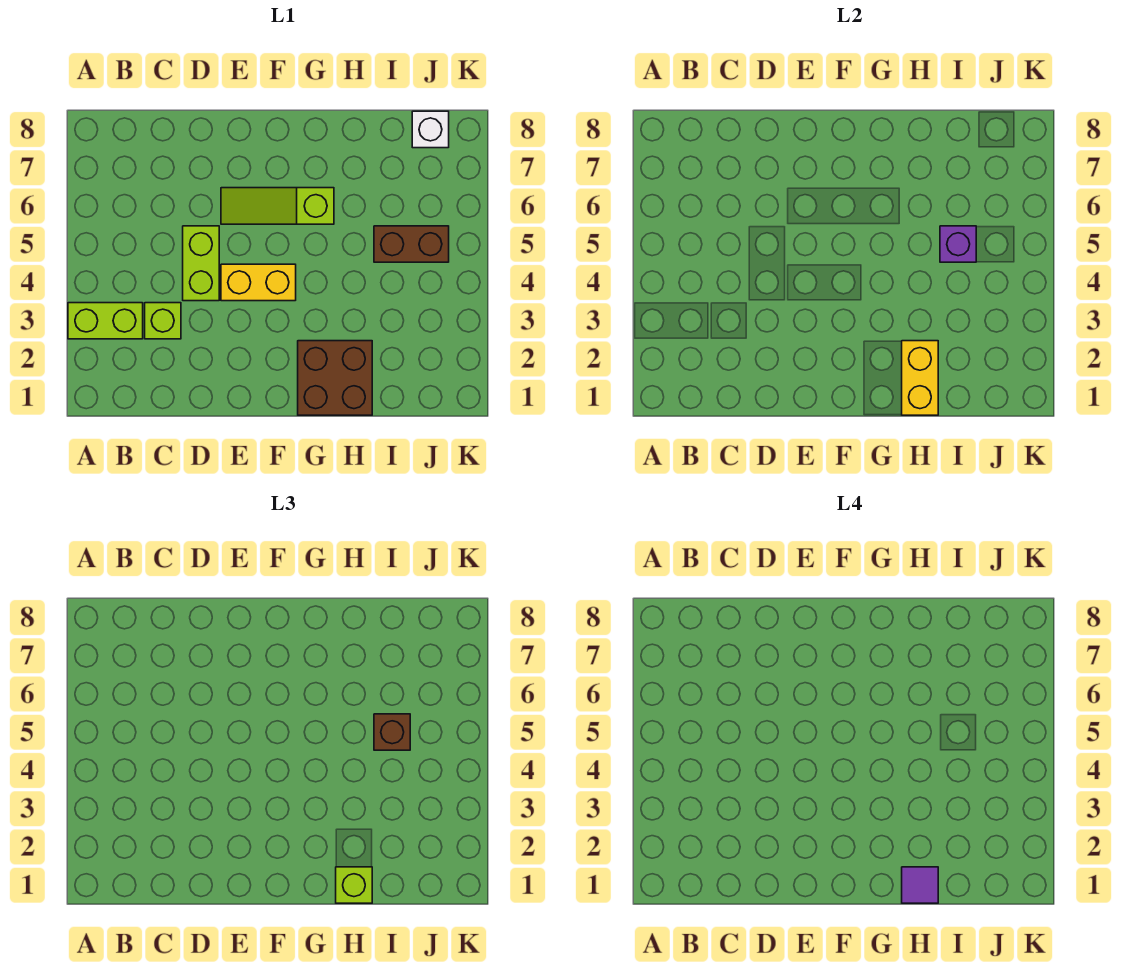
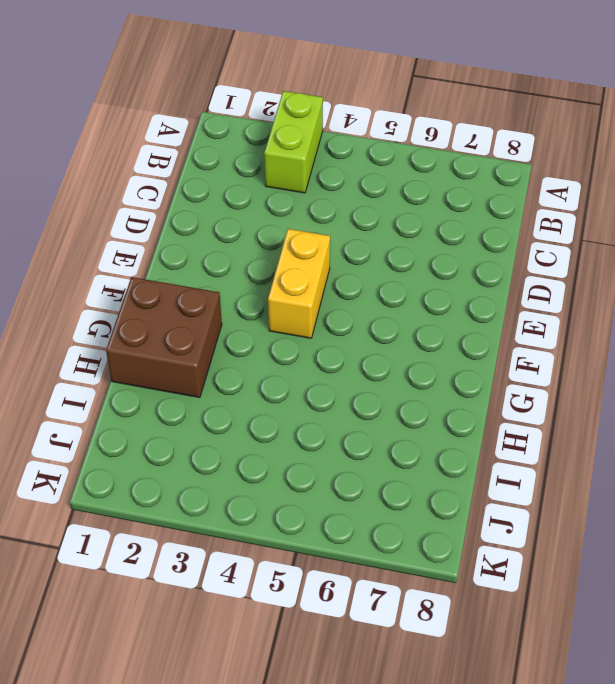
none -> lime brick C3 level 1
none -> lime brick D4:D5 level 1
none -> lime slope E6:G6 level 1 top G

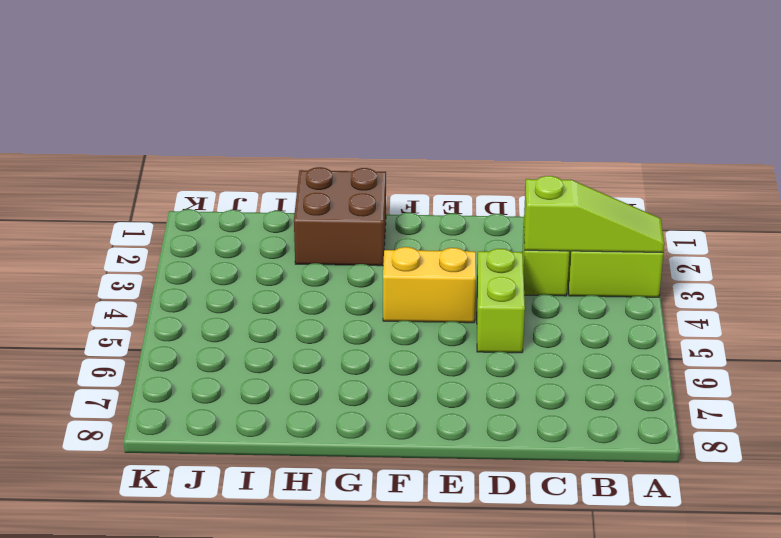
lime slope A3:C3 level 2 top C -> lime slope E6:G6 level 1 top G
none -> brown brick I5:J5 level 1
none -> white brick J8 level 1
none -> yellow brick H1:H2 level 2

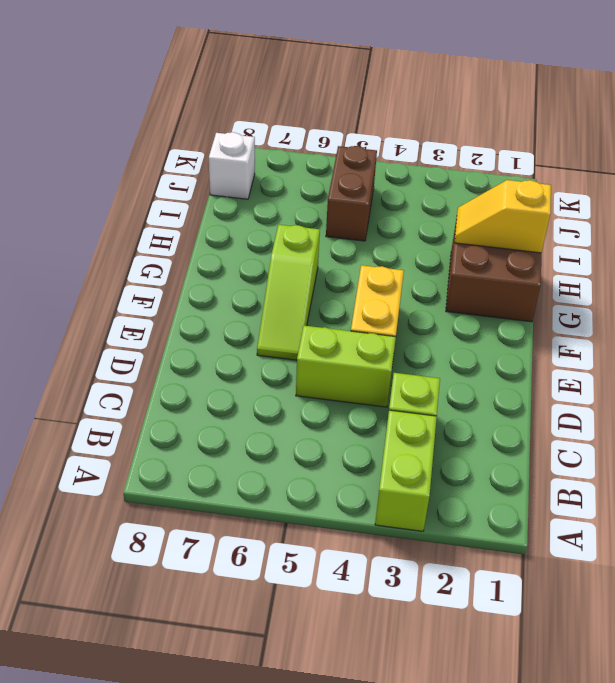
yellow slope H1:H2 level 2 top 1 -> yellow brick H1:H2 level 2
none -> purple brick I5 level 2
none -> lime brick H1 level 3
none -> brown brick I5 level 3

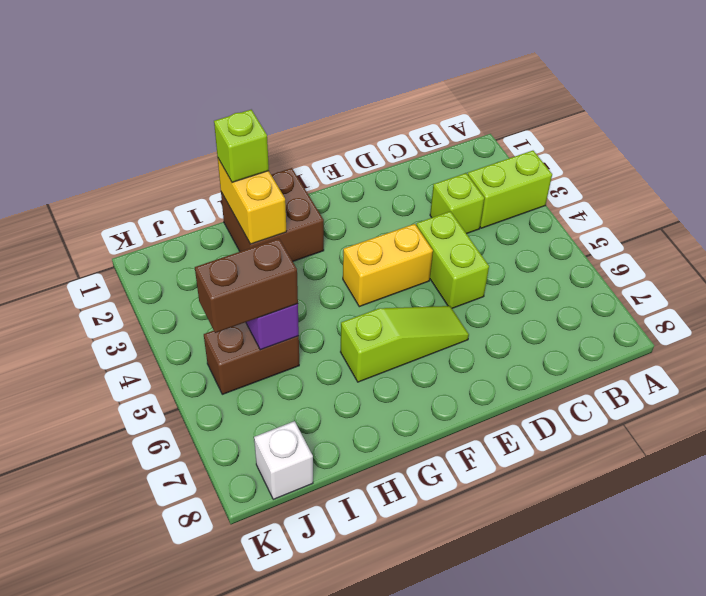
brown brick I5:J5 level 3 -> brown brick I5 level 3
none -> purple tile H1 level 4

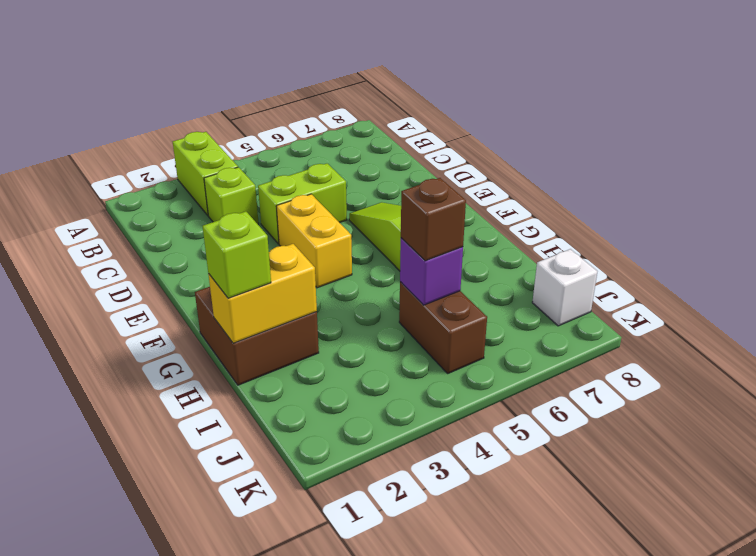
none -> purple tile H1 level 4

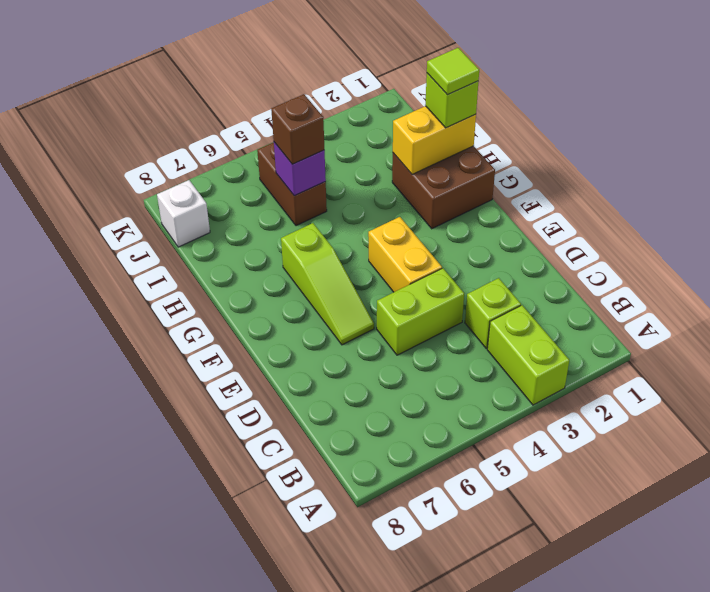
lime tile H1 level 4 -> purple tile H1 level 4

